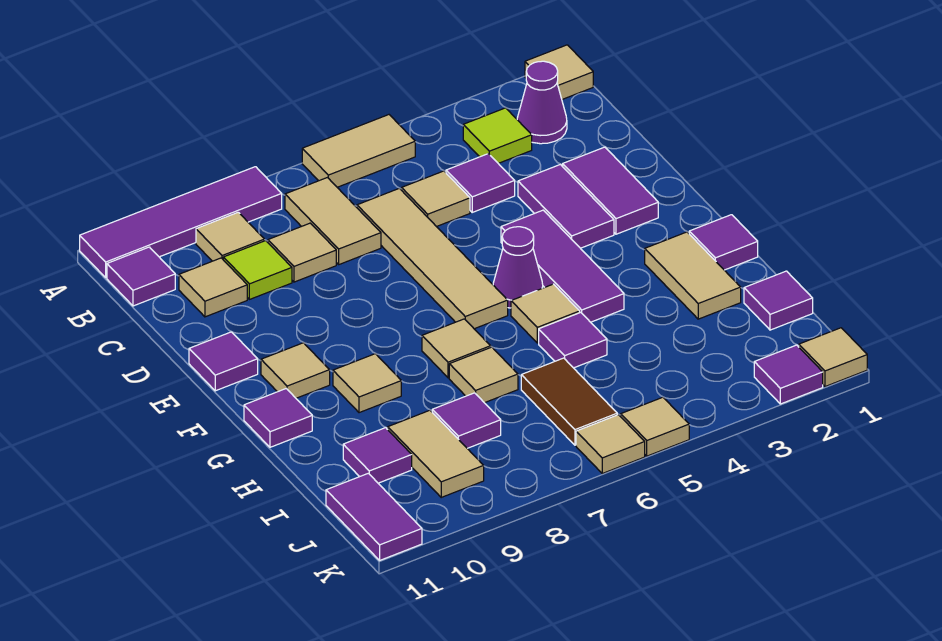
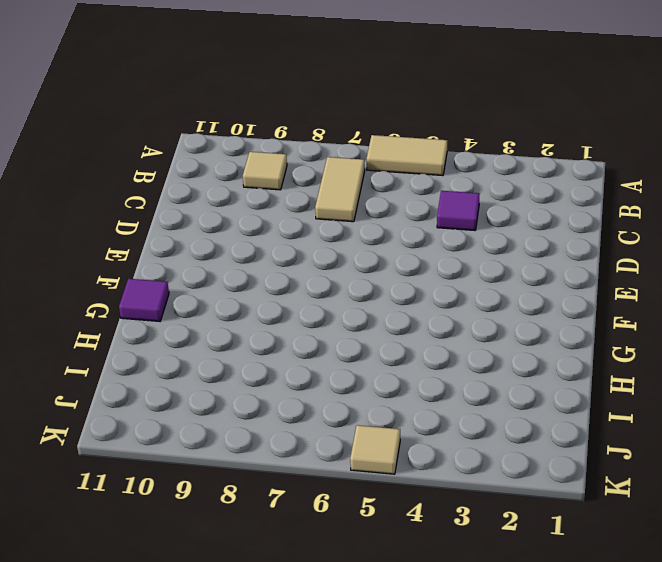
none -> tan tile A1 level 1
none -> purple tile A8:A11 level 1
none -> purple cone B2 level 1
none -> lime tile B3 level 1

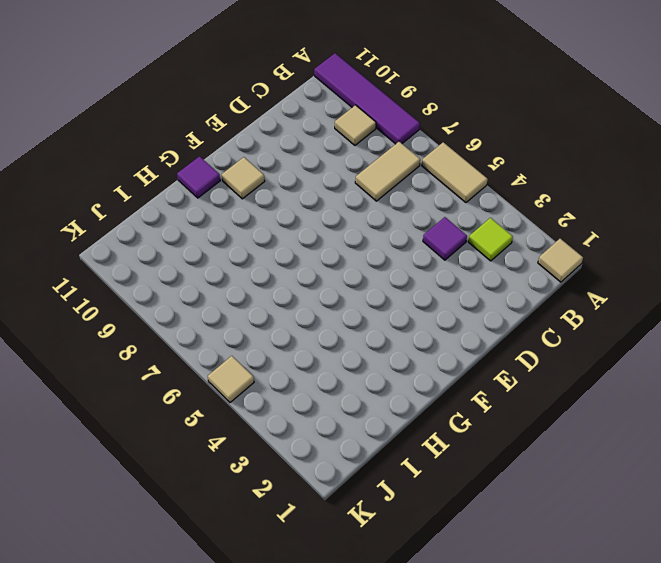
none -> purple cone B2 level 1
none -> purple tile B11 level 1
none -> tan tile C5 level 1
none -> tan tile C6:F6 level 1

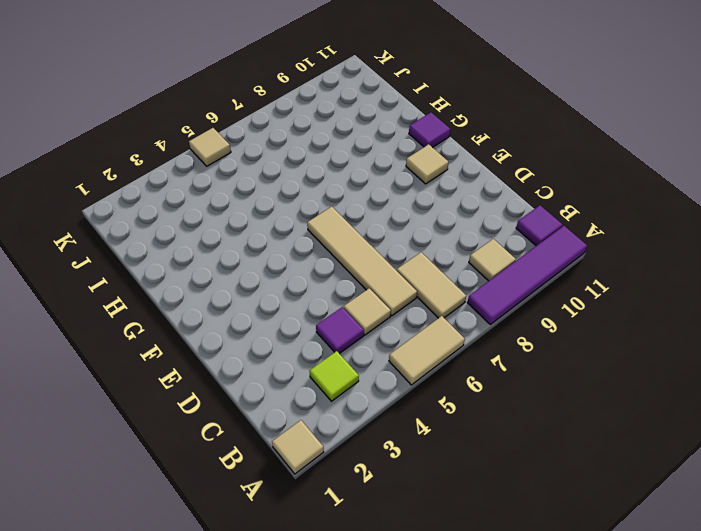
none -> purple cone B2 level 1
none -> tan tile C8 level 1
none -> lime tile C9 level 1
none -> tan tile C10 level 1

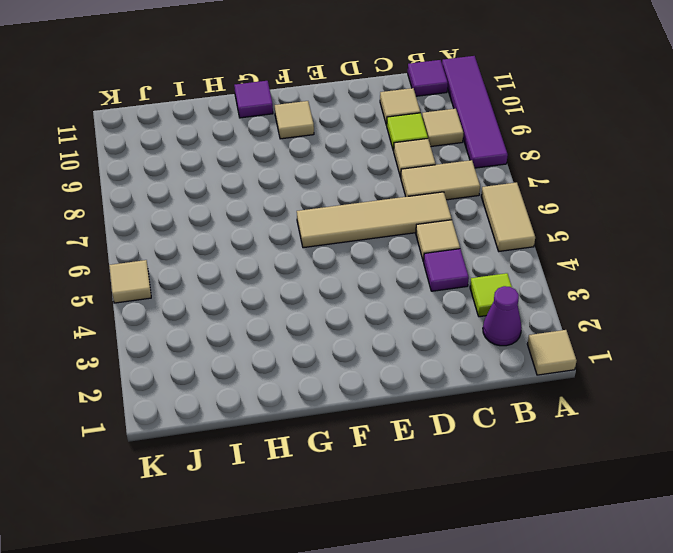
none -> purple tile D2:E2 level 1
none -> purple tile D3:E3 level 1
none -> purple tile E4:G4 level 1
none -> purple tile E11 level 1

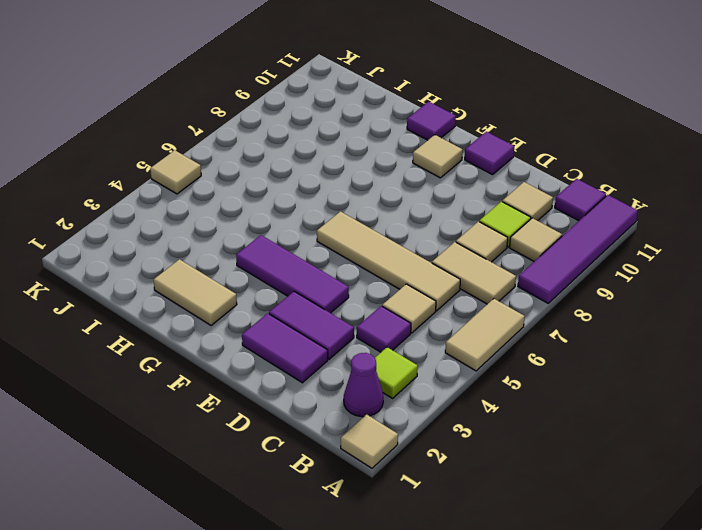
none -> purple cone F5 level 1
none -> purple tile G1 level 1
none -> tan tile G5 level 1
none -> tan tile G7 level 1

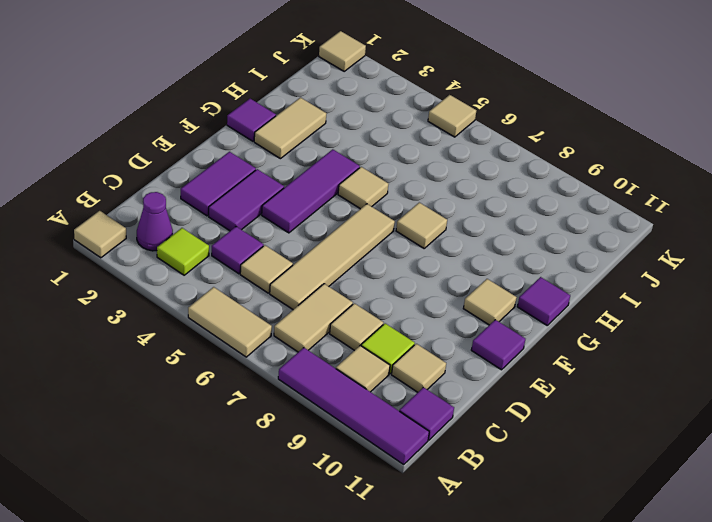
none -> purple cone F5 level 1
none -> tan tile G9 level 1
none -> purple tile H5 level 1
none -> tan tile H7 level 1

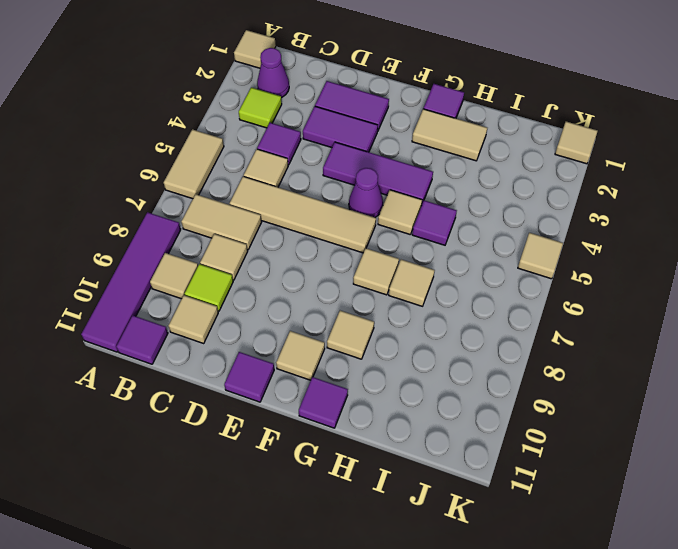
none -> purple tile I1 level 1
none -> brown tile I6:J6 level 1
none -> purple tile I8 level 1
none -> tan tile I9:J9 level 1

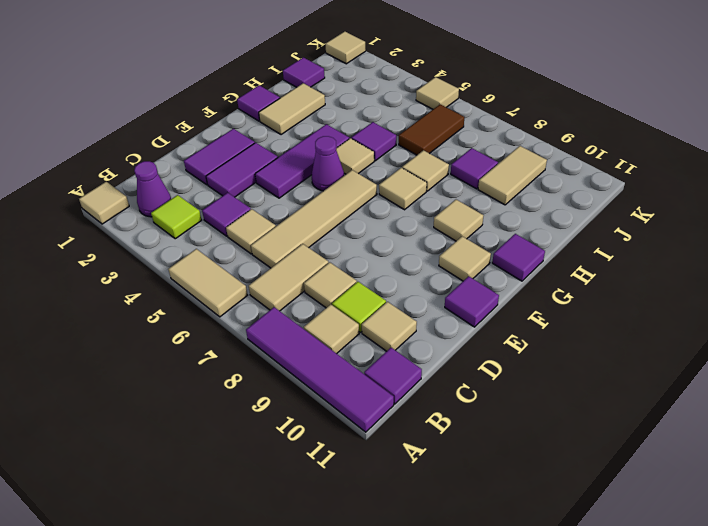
none -> purple tile I10 level 1
none -> purple tile J11:K11 level 1
none -> purple tile K2 level 1
none -> tan tile K6 level 1

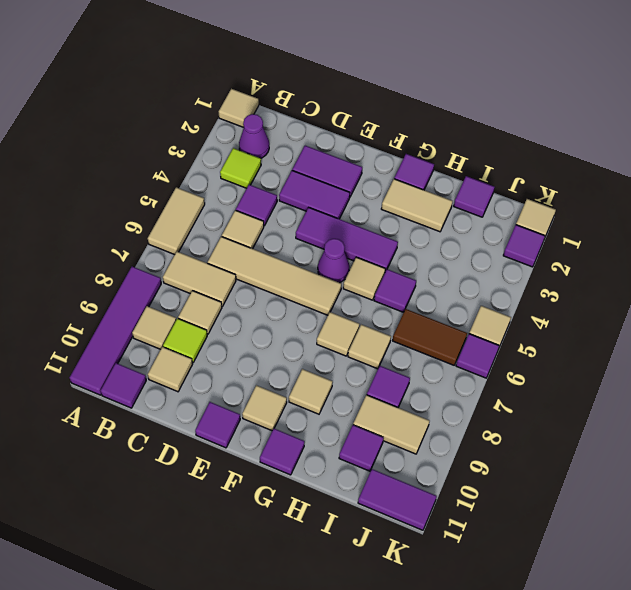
purple tile K6 level 1 -> tan tile K6 level 1

